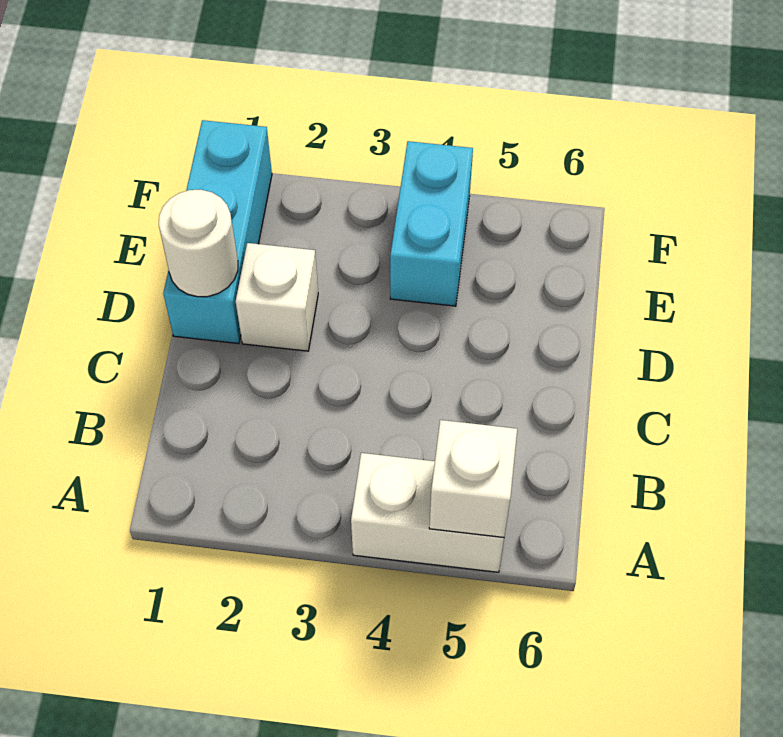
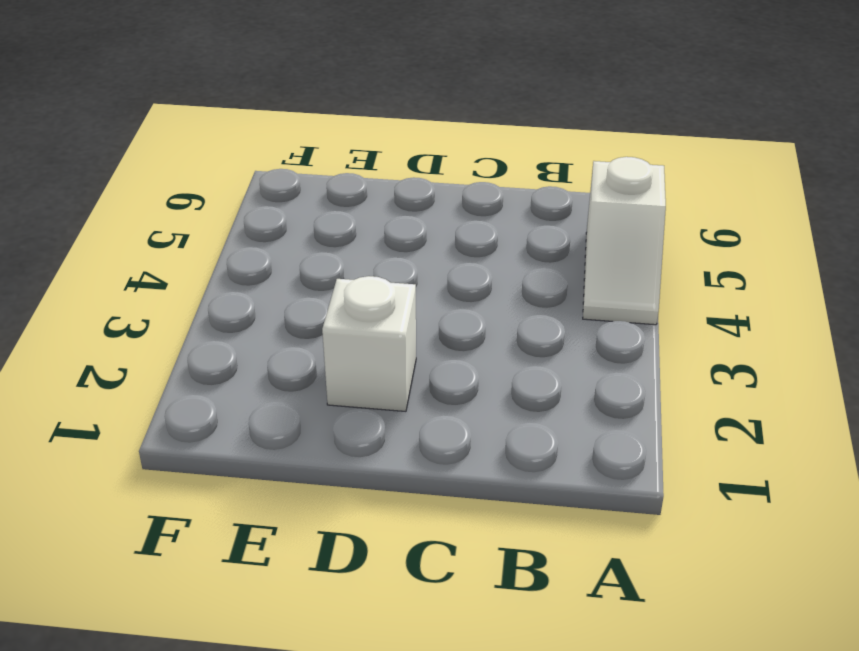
white slope A4:A5 level 1 top 5 -> white brick A4:A5 level 1
none -> cyan brick D1:F1 level 1
none -> cyan brick E4:F4 level 1

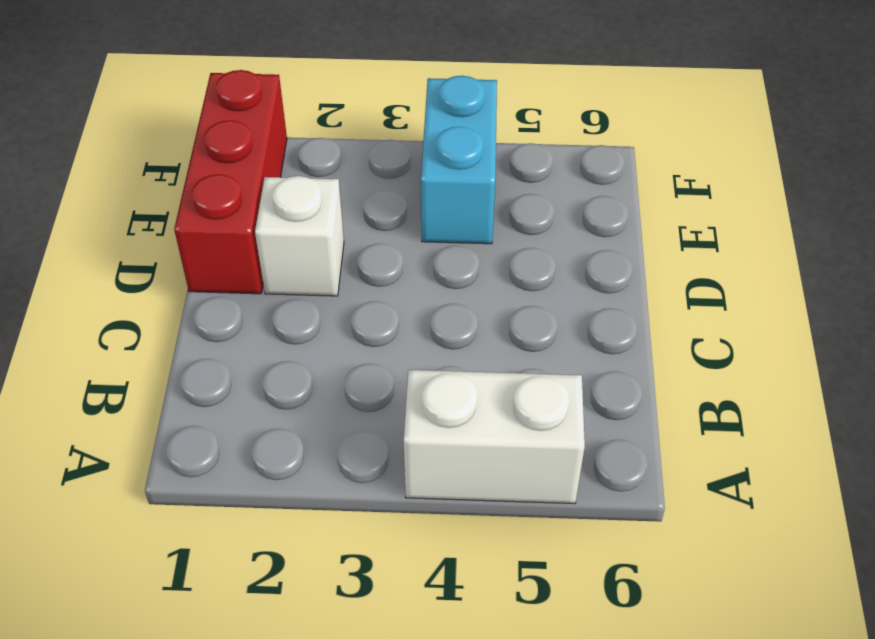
red brick D1:F1 level 1 -> cyan brick D1:F1 level 1
none -> white brick A5 level 2
none -> white round brick D1 level 2

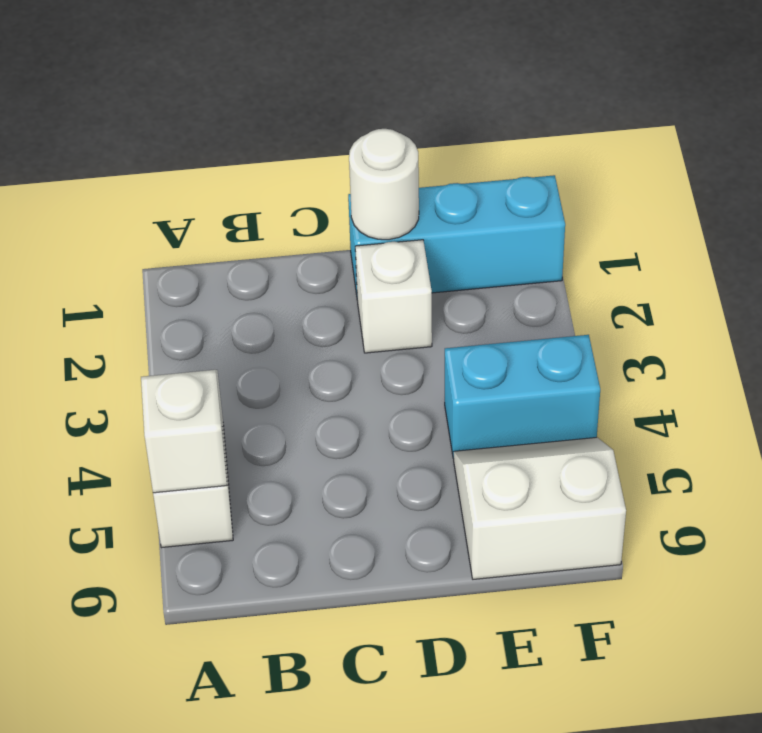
white slope E5:F6 level 1 top 6 -> none

